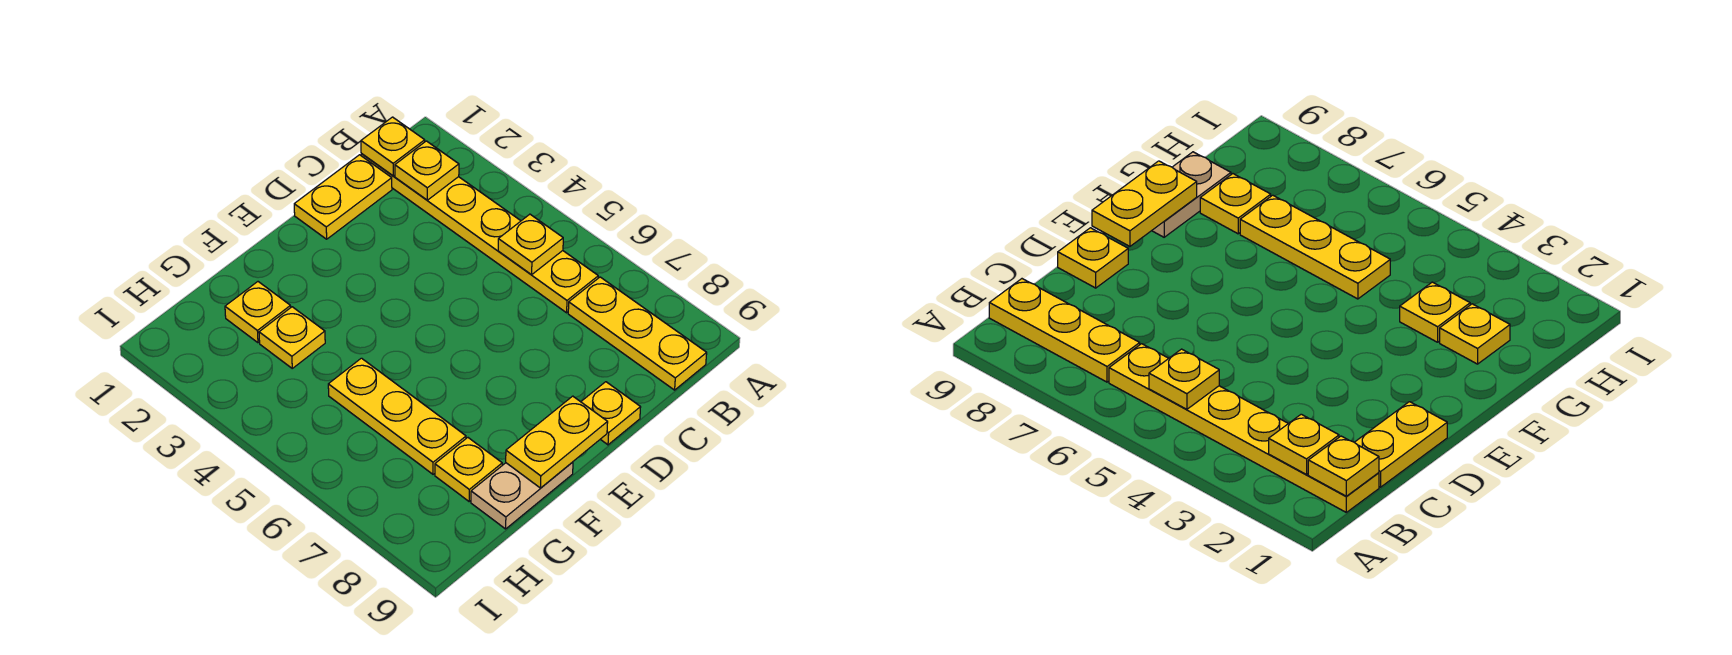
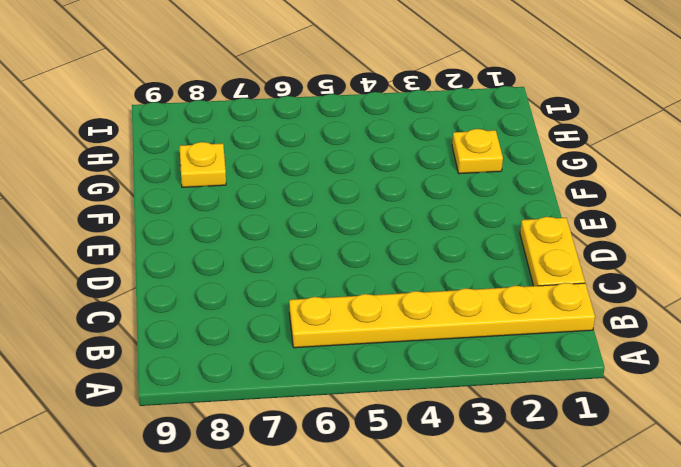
none -> yellow plate B7:B9 level 1
none -> yellow plate D9 level 1
none -> tan plate F9:G9 level 1

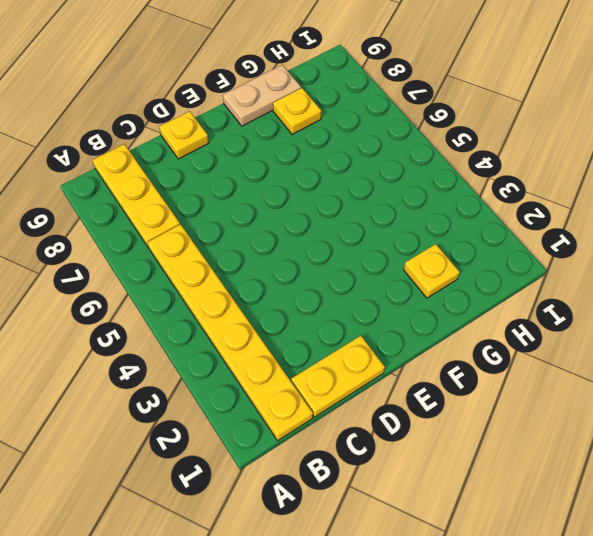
none -> yellow plate G3 level 1
none -> yellow plate G5:G7 level 1
none -> yellow plate B1 level 2

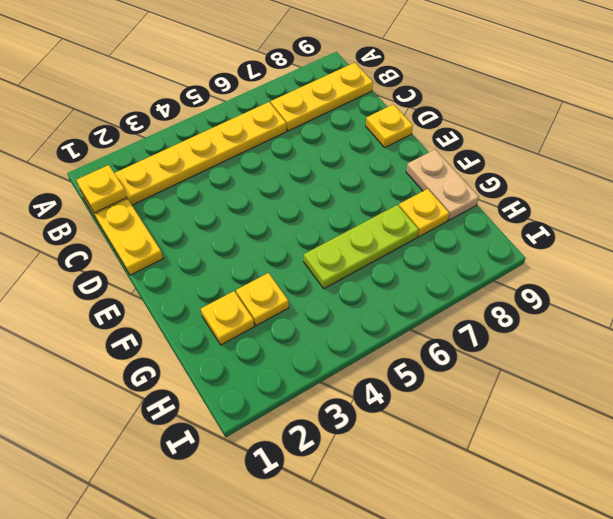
lime plate G5:G7 level 1 -> yellow plate G5:G7 level 1
none -> yellow plate B2 level 2
none -> yellow plate B5 level 2
none -> yellow plate E9:F9 level 2

